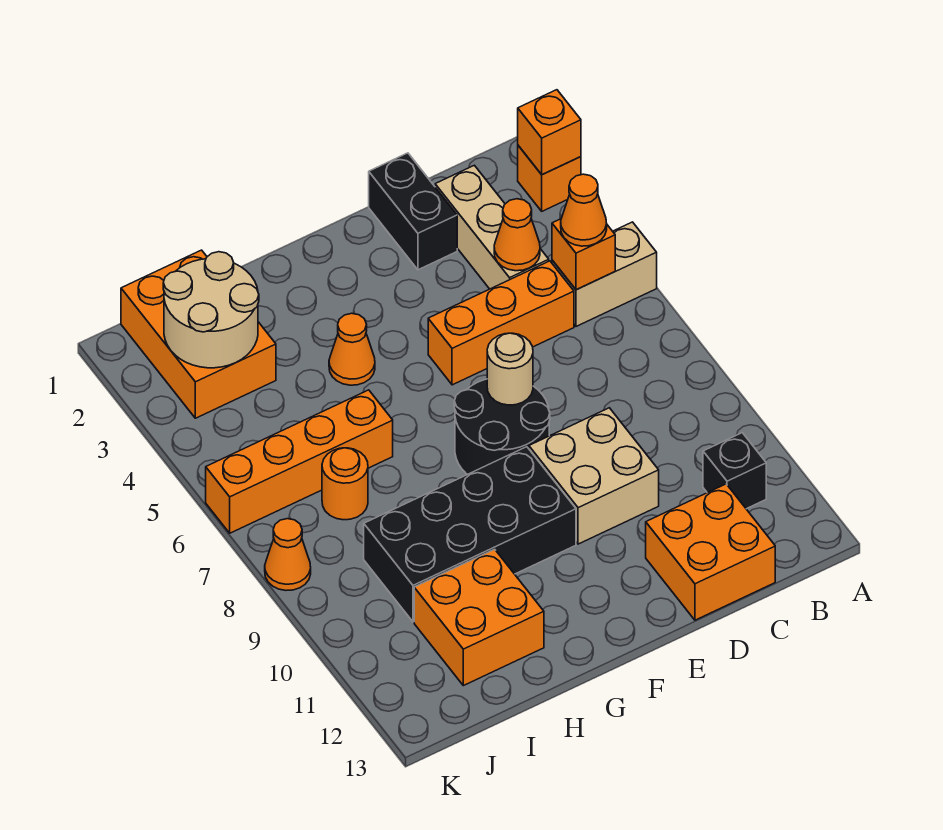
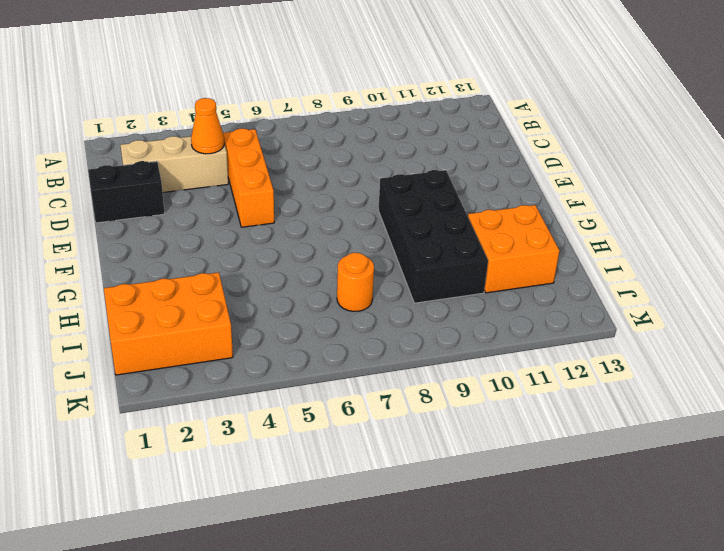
none -> orange brick A2 level 1
none -> tan brick A5:B5 level 1
none -> black brick B11 level 1

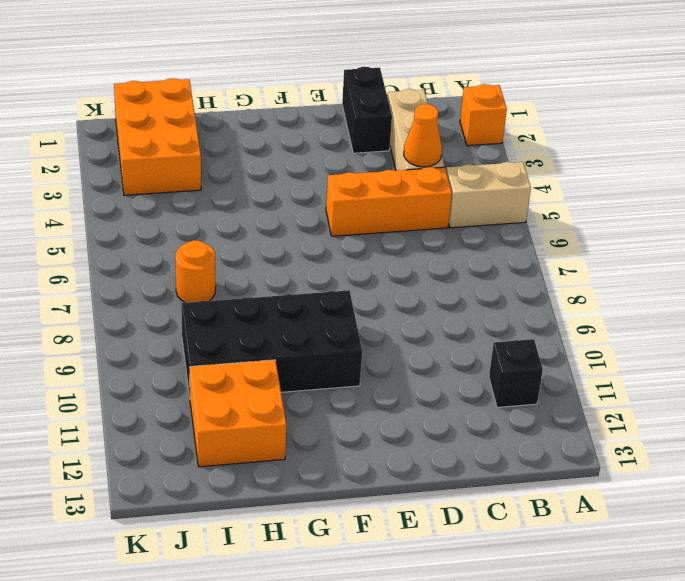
none -> orange brick C12:D13 level 1
none -> tan brick D9:E10 level 1
none -> black round brick E7:F8 level 1

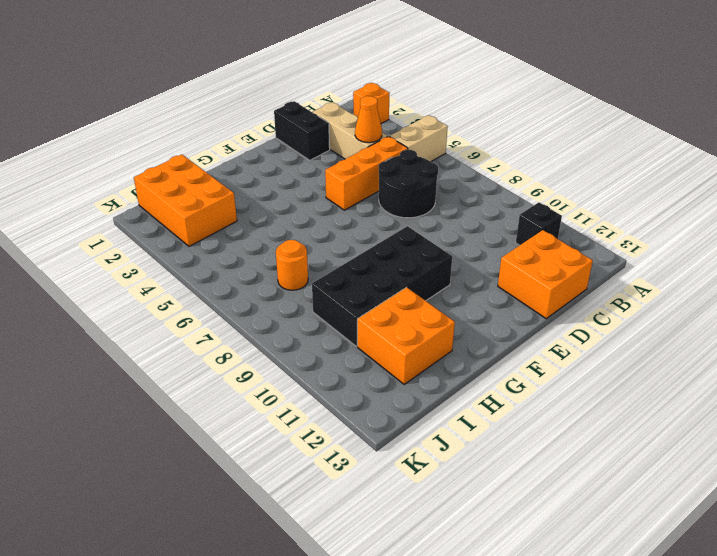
black round brick C6:D7 level 1 -> black round brick E7:F8 level 1
none -> tan brick D9:E10 level 1
none -> orange cone G4 level 1
none -> orange brick H6:K6 level 1

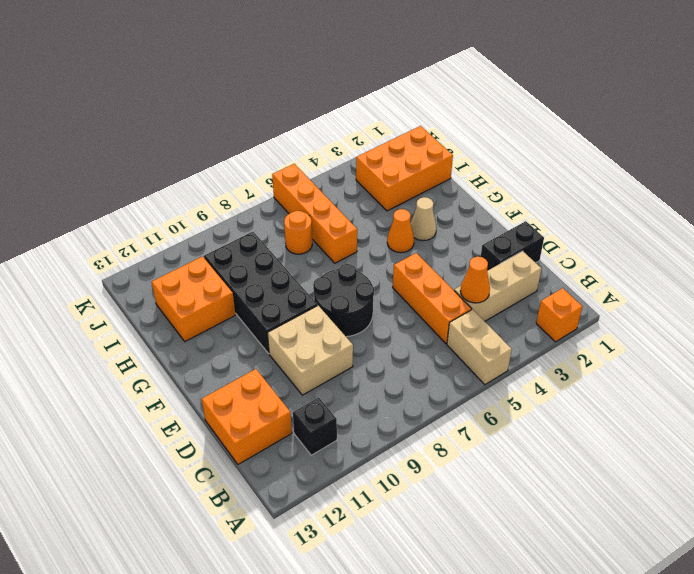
tan cone G3 level 1 -> none
none -> orange cone K8 level 1
none -> orange brick A2 level 2
none -> orange brick B5 level 2

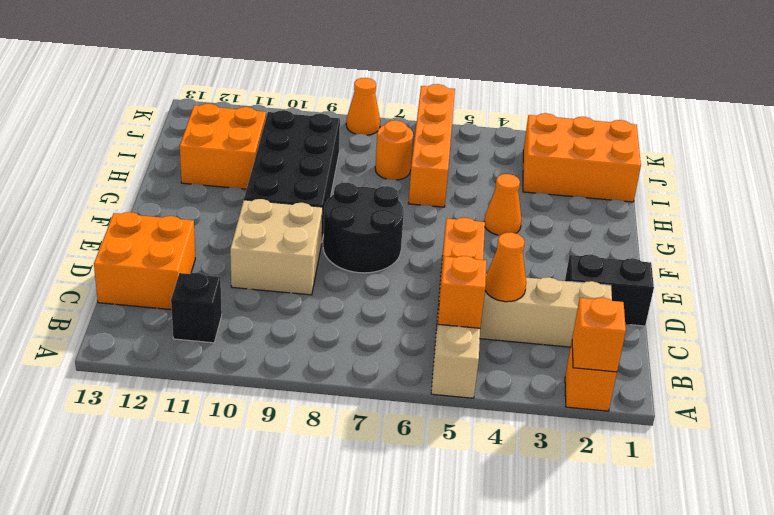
none -> tan round brick E7 level 2
none -> tan round brick I2:J3 level 2
none -> orange cone B5 level 3

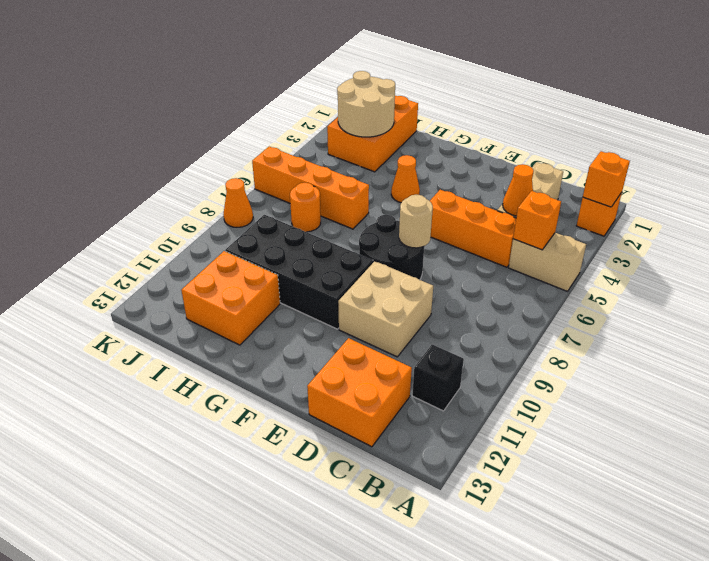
none -> black brick D1:D2 level 1
none -> orange cone B5 level 3

